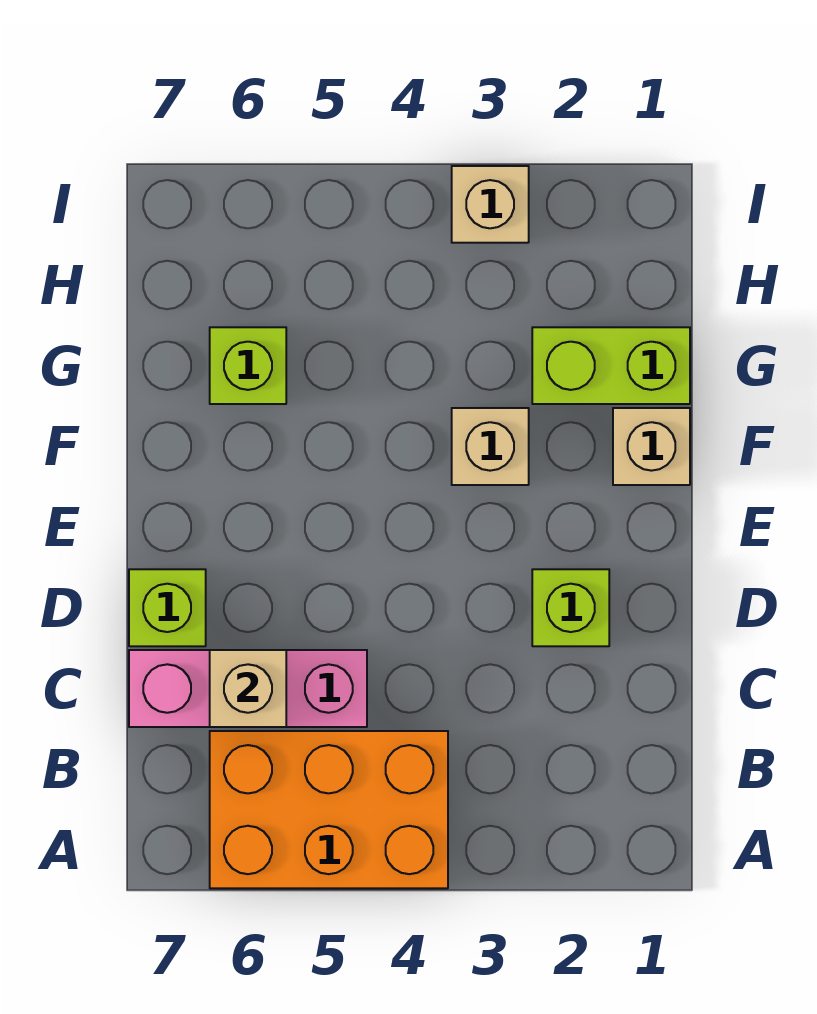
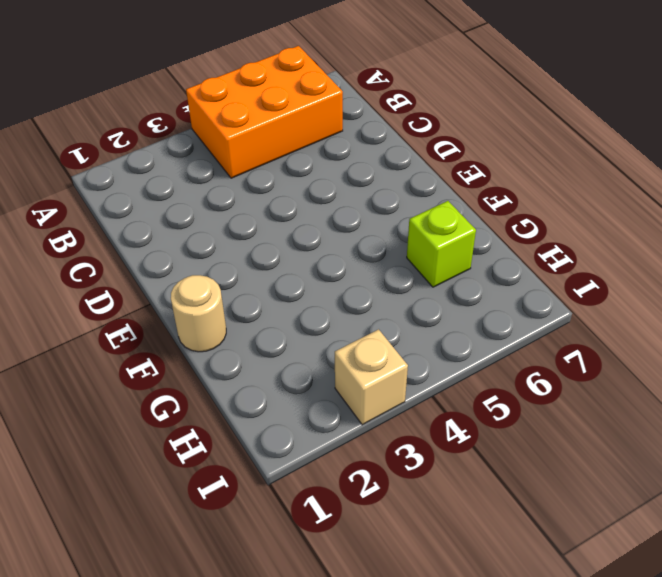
tan round brick F1 level 1 -> tan brick F1 level 1
none -> pink brick C5:C7 level 1
none -> lime brick D2 level 1

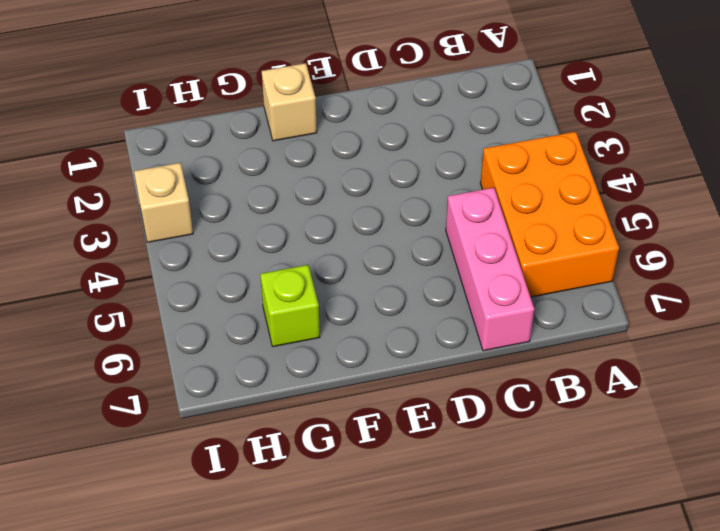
none -> lime brick D2 level 1
none -> lime brick D7 level 1

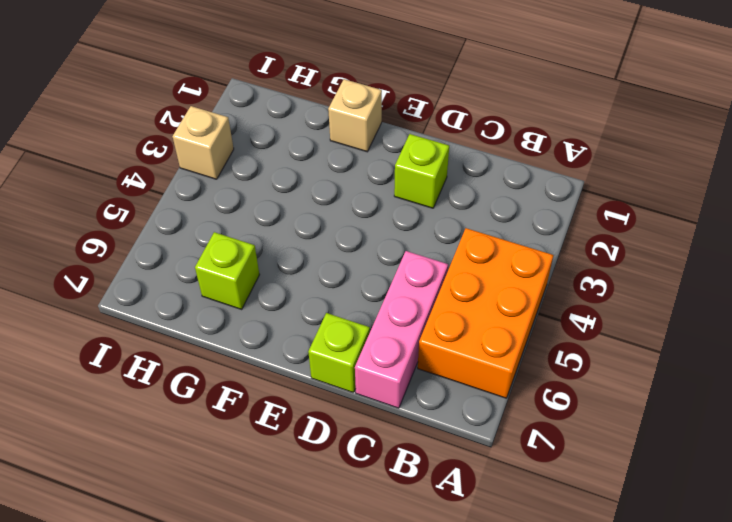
none -> tan brick F3 level 1
none -> lime brick G1:G2 level 1

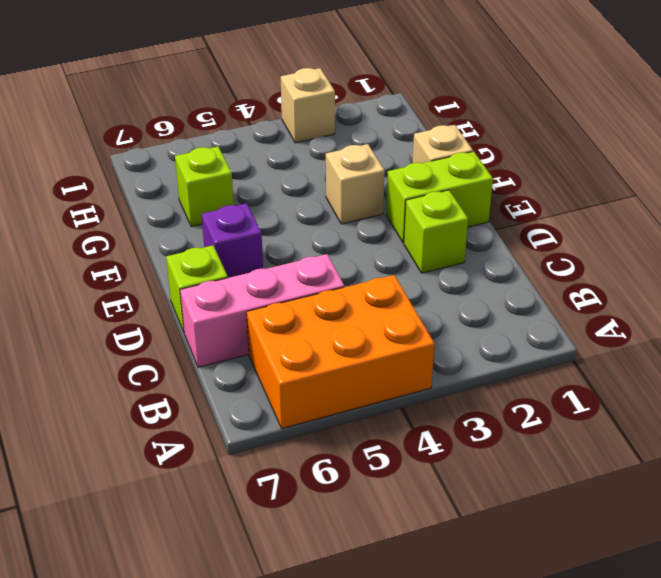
lime brick E1:E2 level 1 -> lime brick G1:G2 level 1
purple brick E6 level 1 -> none
none -> tan brick C6 level 2

